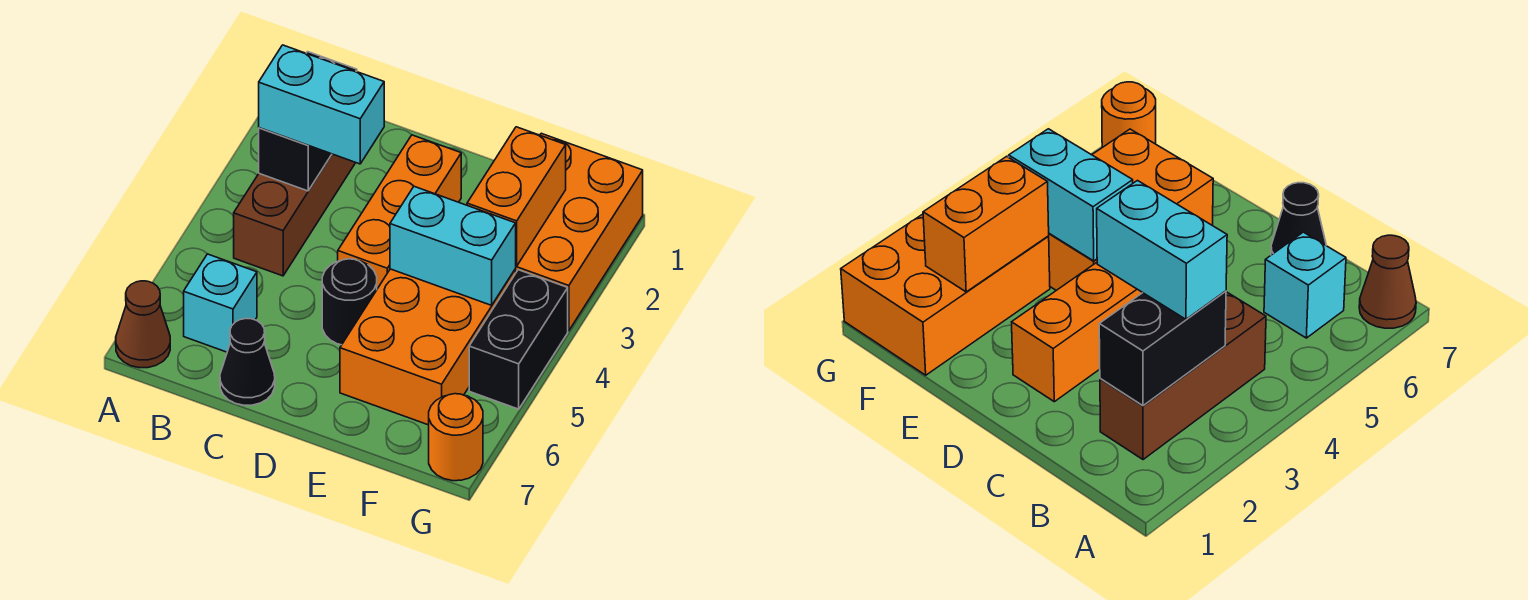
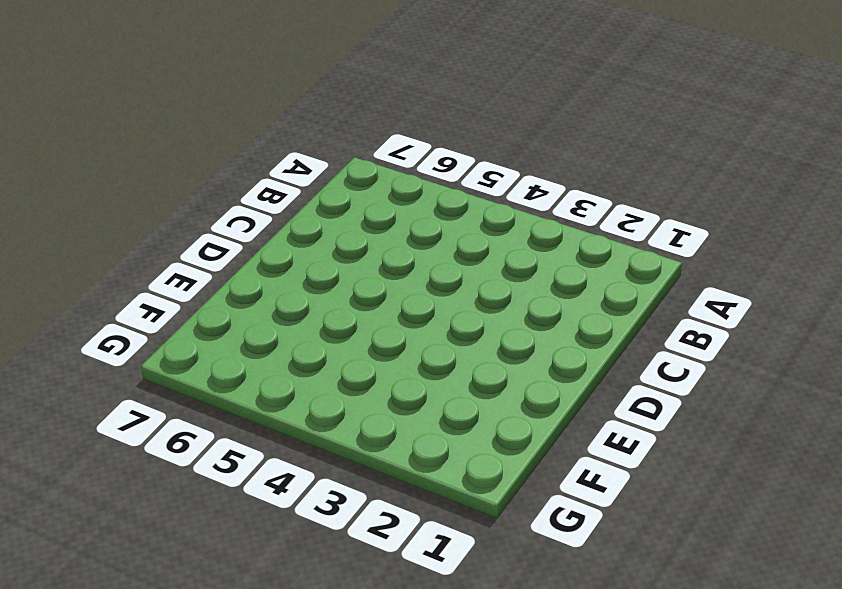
none -> brown cone A7 level 1
none -> brown brick B2:B4 level 1
none -> cyan brick B6 level 1

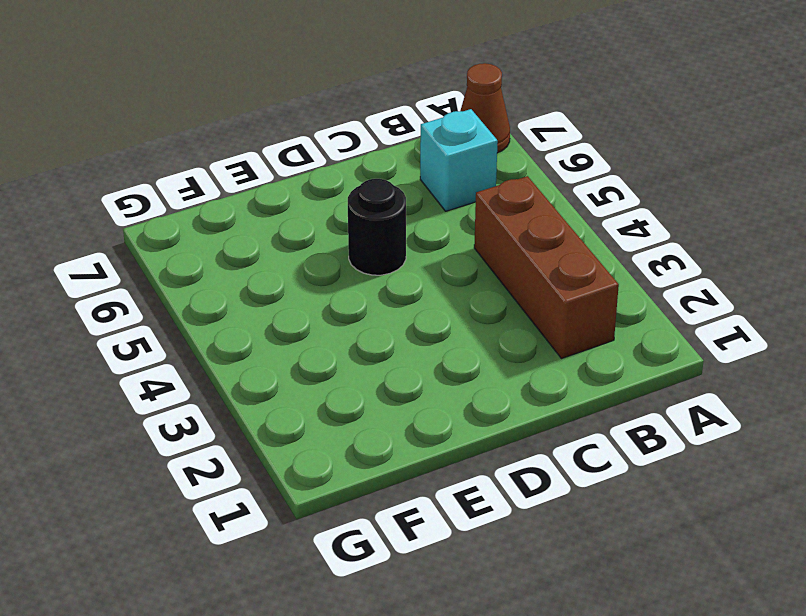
none -> black cone C7 level 1
none -> orange brick D2:D4 level 1
none -> orange brick E4:F6 level 1

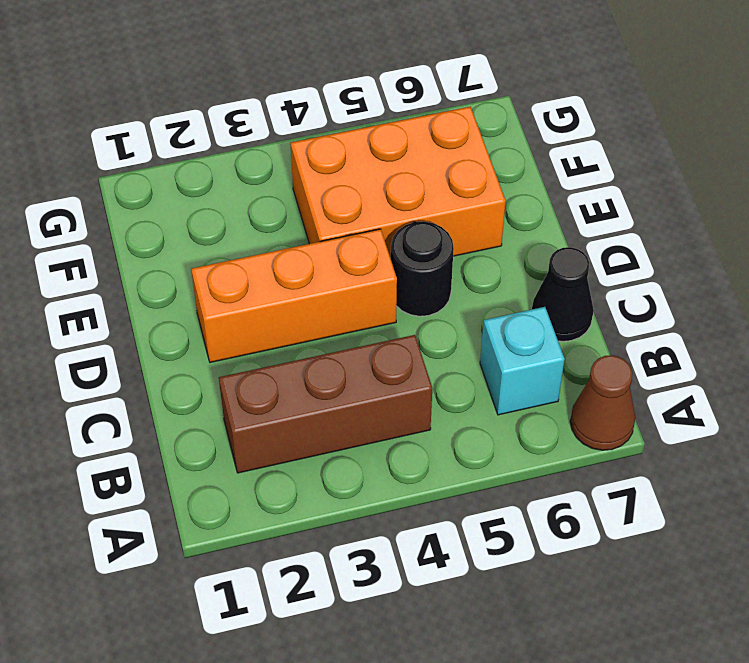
none -> orange brick F1:G3 level 1
none -> black brick G4:G5 level 1
none -> orange round brick G7 level 1

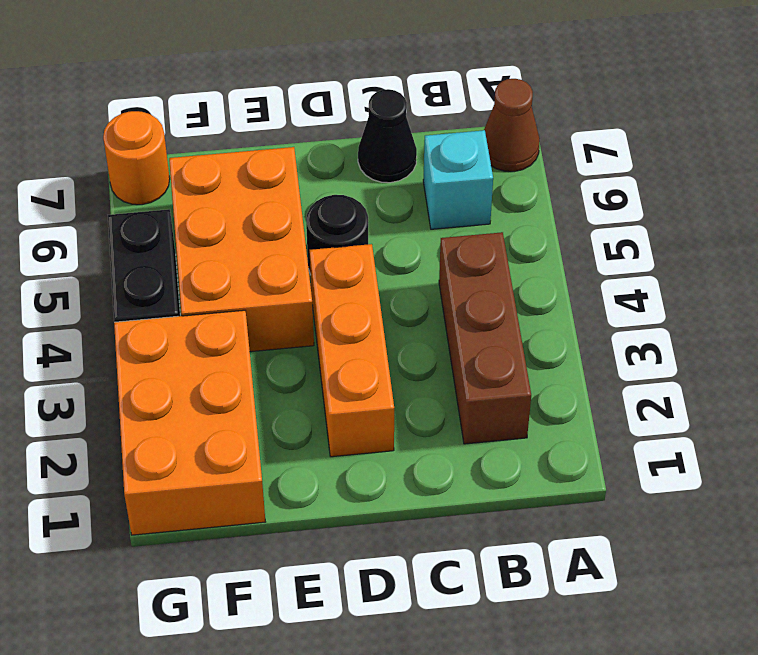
none -> black brick B2:B3 level 2
none -> cyan brick E4:F4 level 2
none -> orange brick F2:F3 level 2

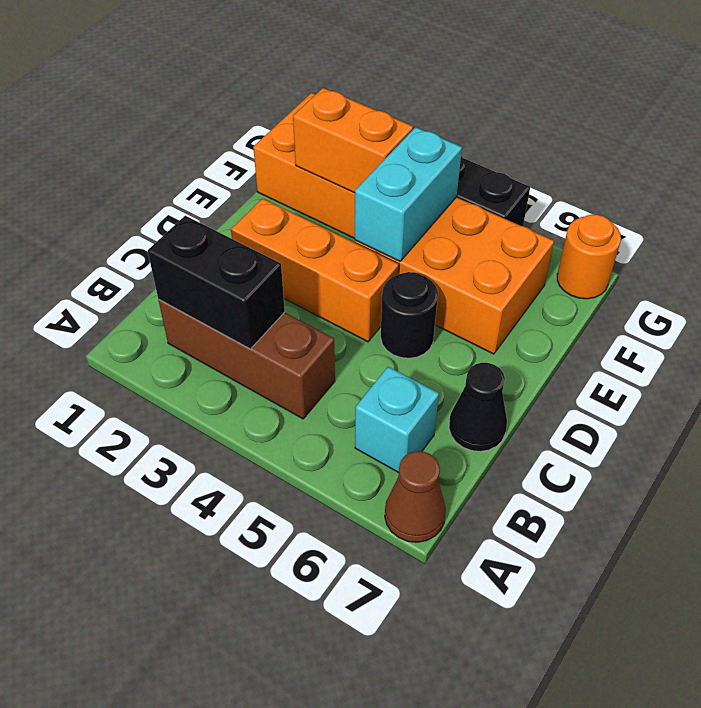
none -> cyan brick B3:C3 level 3

